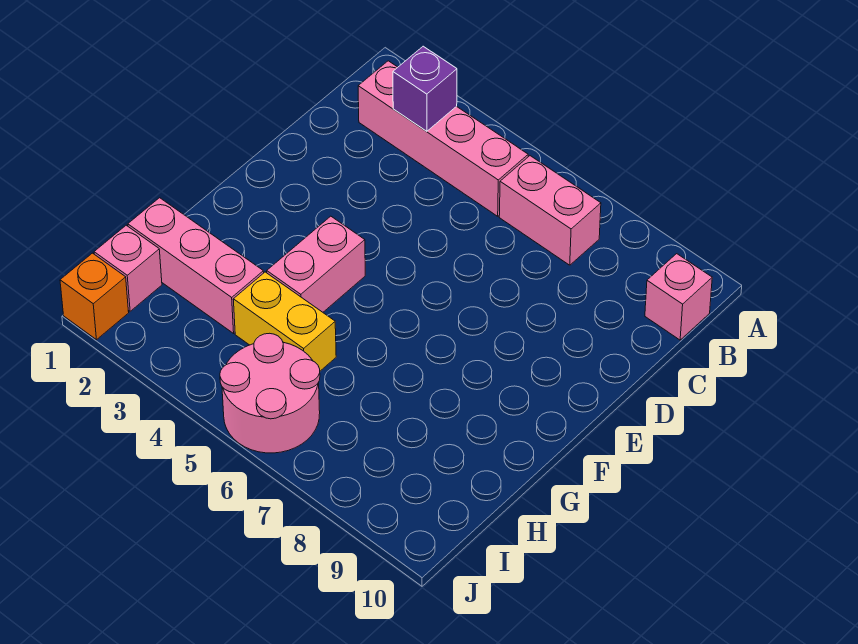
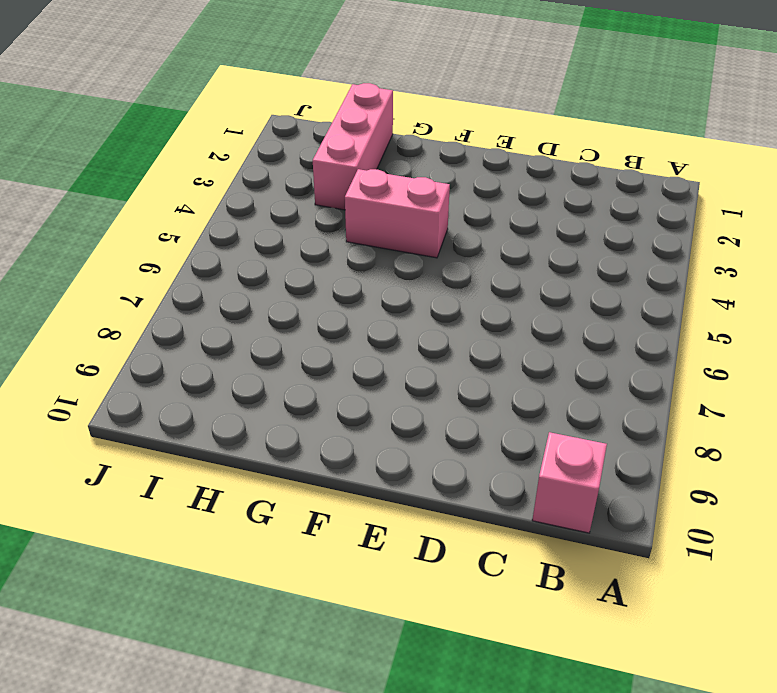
none -> pink brick B2:B5 level 1
none -> pink brick B6:B7 level 1

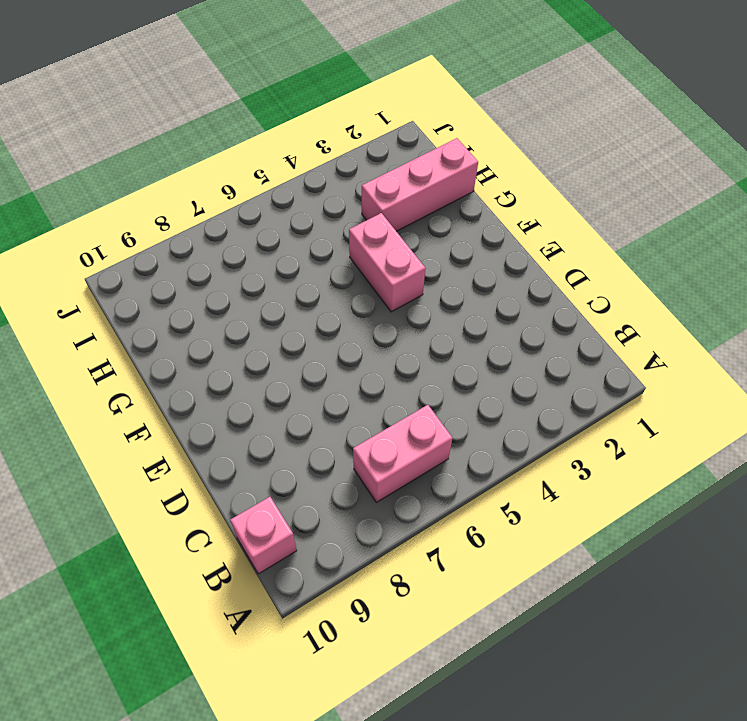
none -> pink brick B2:B5 level 1
none -> yellow brick H4:H5 level 1

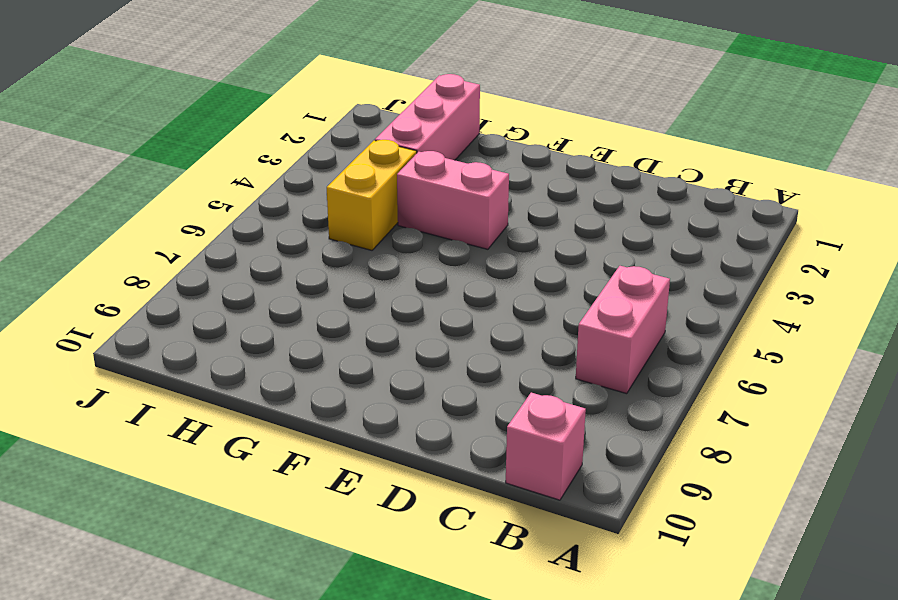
none -> pink brick B2:B5 level 1
none -> pink brick I1 level 1

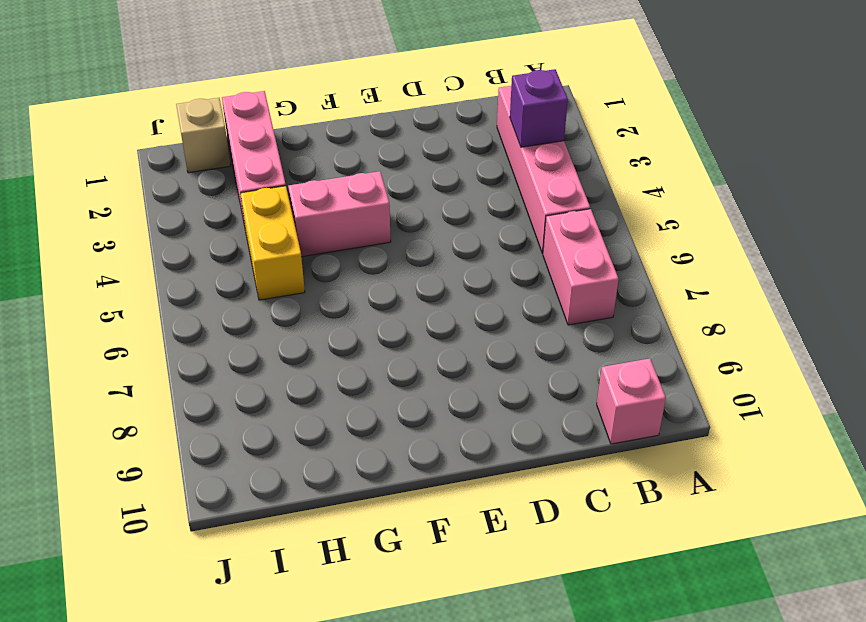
tan brick I1 level 1 -> pink brick I1 level 1
none -> pink round brick I5:J6 level 1
none -> orange brick J1 level 1

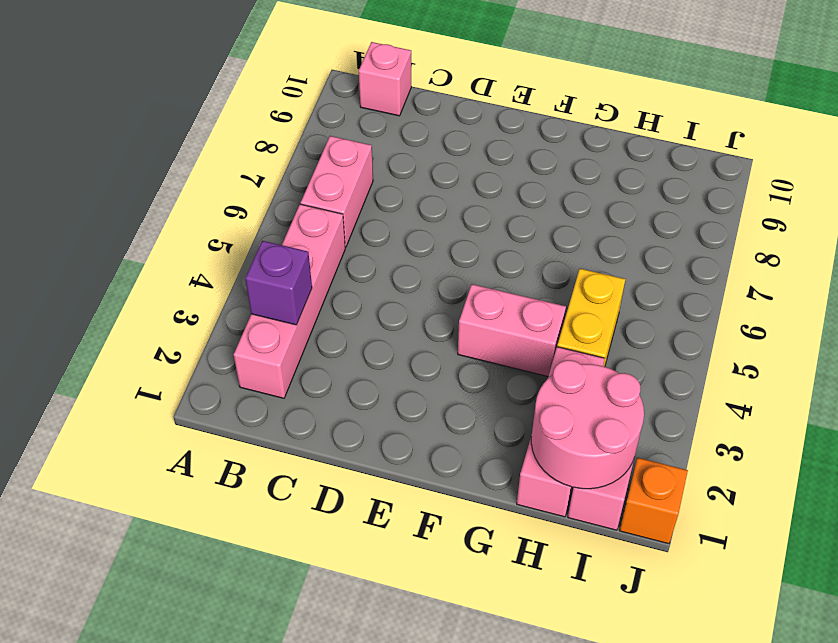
pink round brick H1:I2 level 2 -> pink round brick I5:J6 level 1

